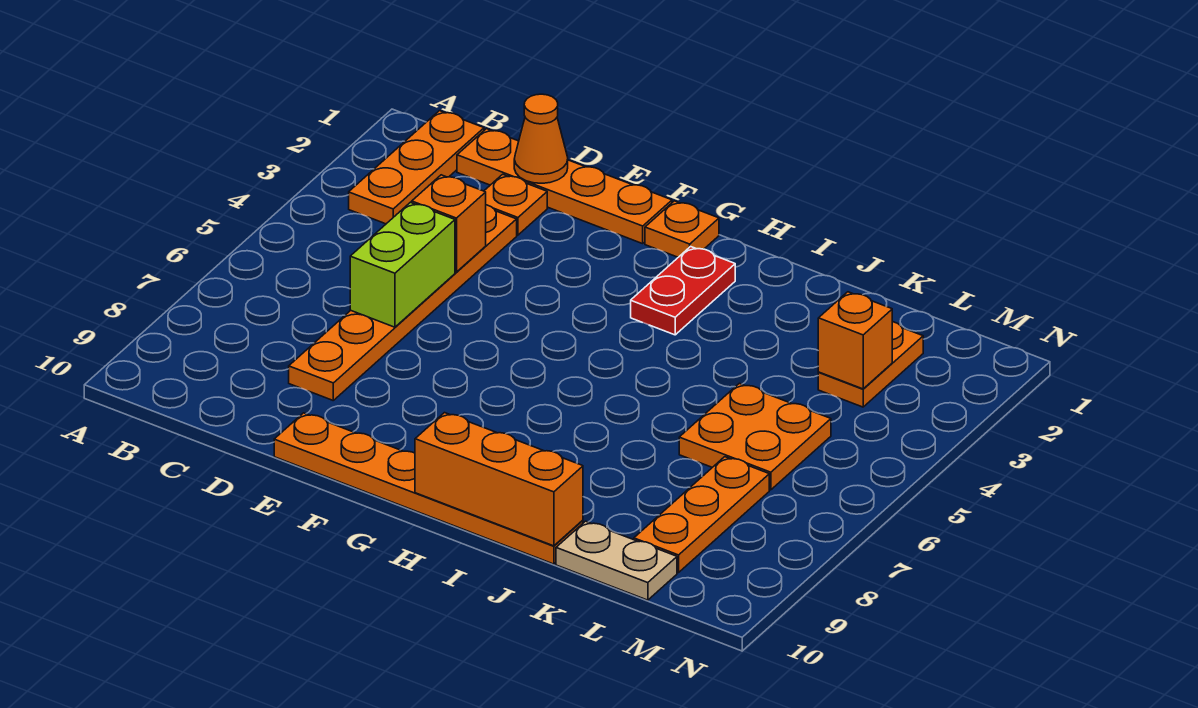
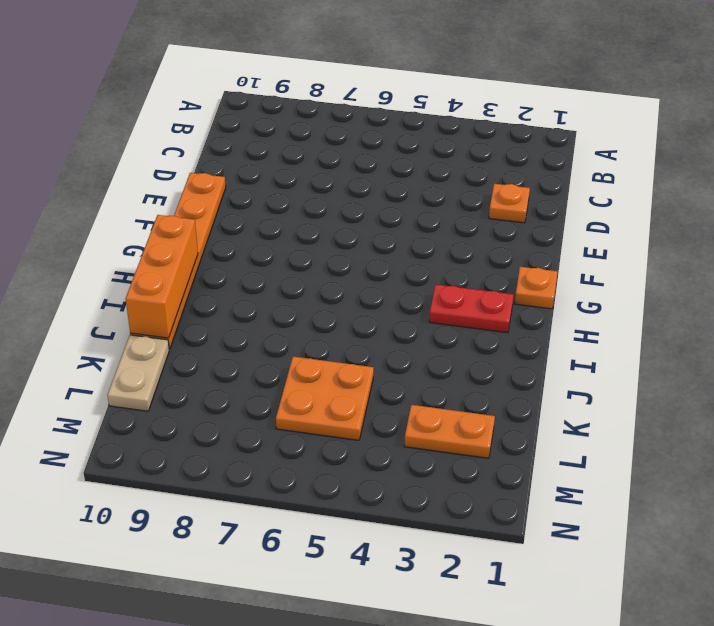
none -> orange plate B1:B3 level 1
none -> orange plate C1:F1 level 1
none -> orange plate D3:D8 level 1

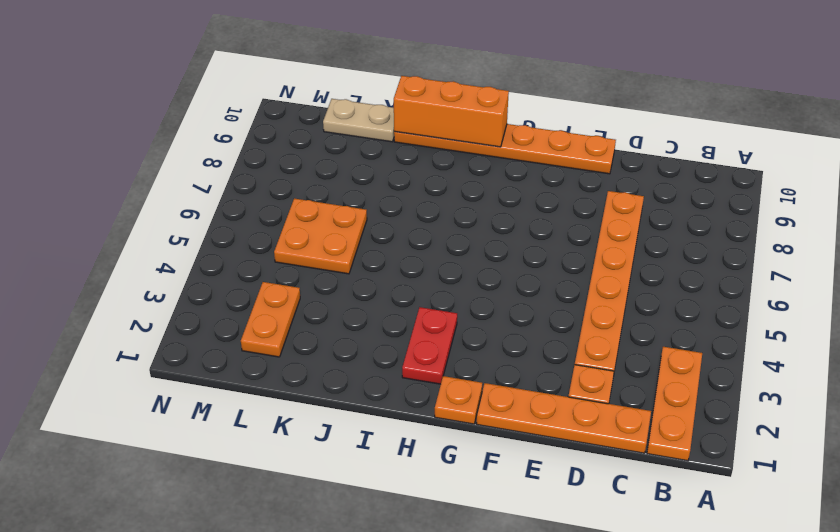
none -> orange plate L7:L9 level 1
none -> orange cone D1 level 2
none -> orange brick D4 level 2

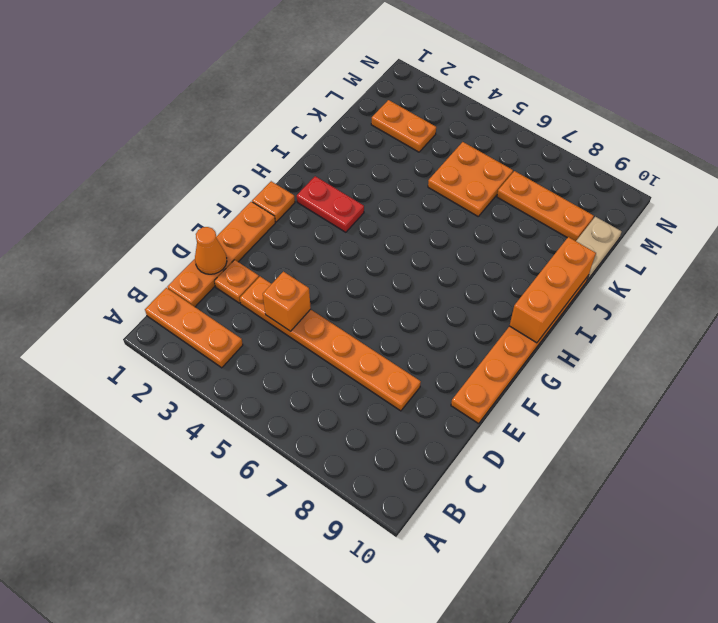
none -> lime brick D5:D6 level 2
none -> orange brick L3 level 2

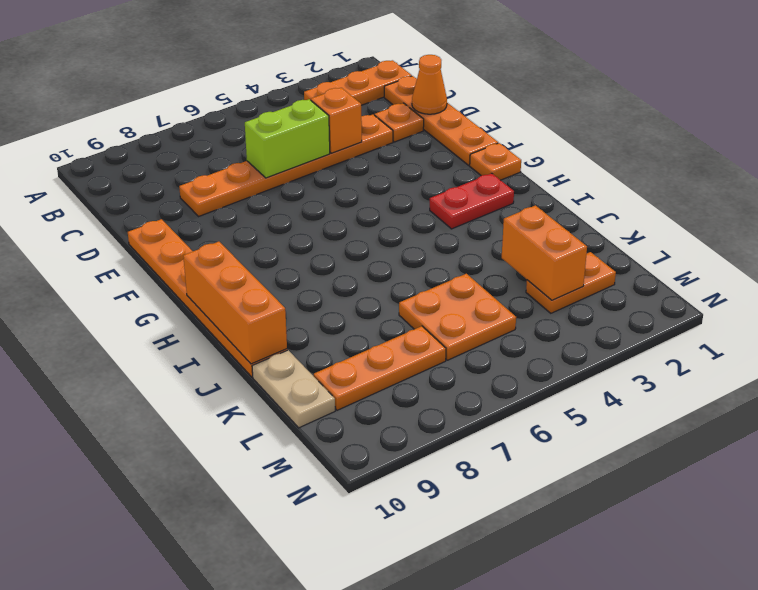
orange brick K3:L3 level 2 -> orange brick L3 level 2

